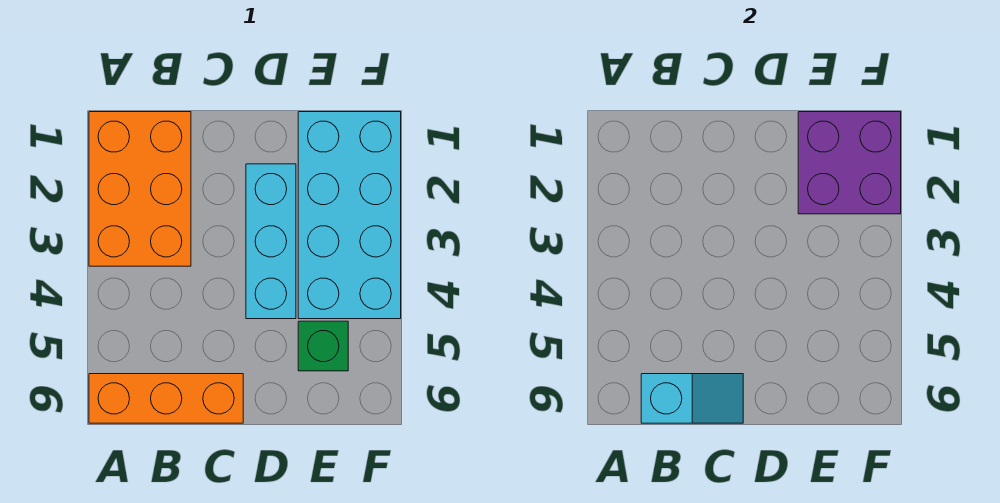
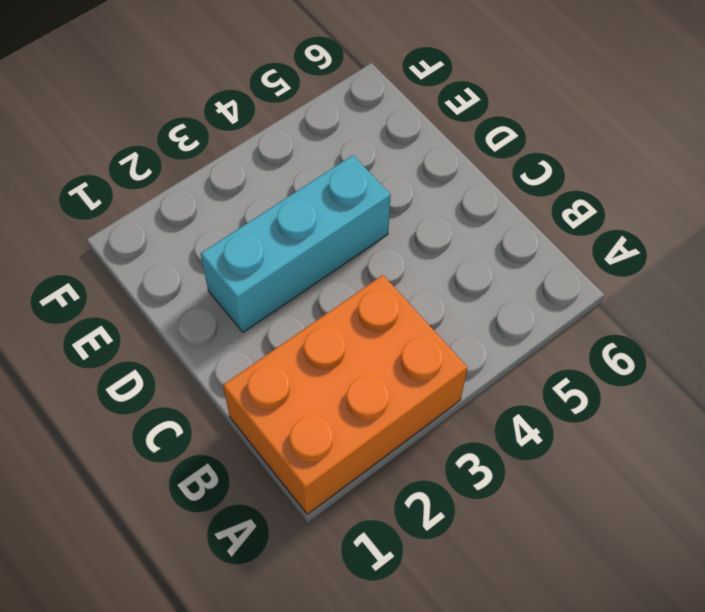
none -> orange brick A6:C6 level 1
none -> cyan brick E1:F4 level 1

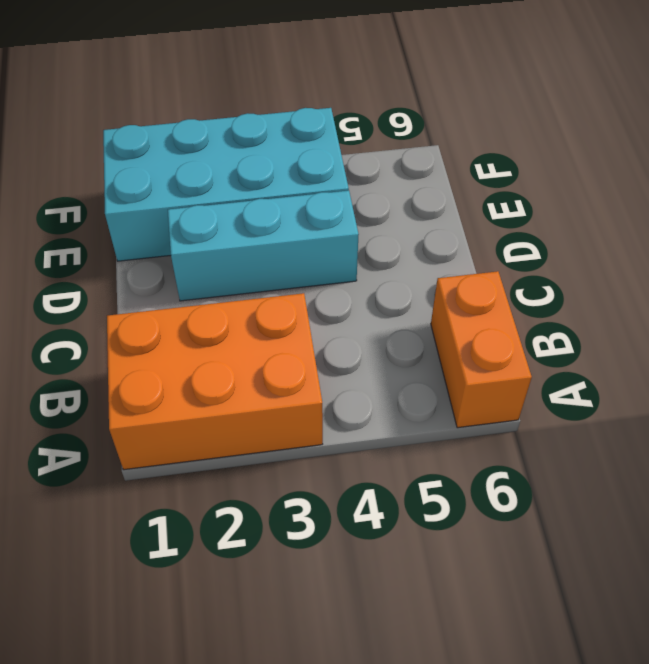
orange brick A6:B6 level 1 -> orange brick A6:C6 level 1
none -> green brick E5 level 1
none -> cyan slope B6:C6 level 2 top B

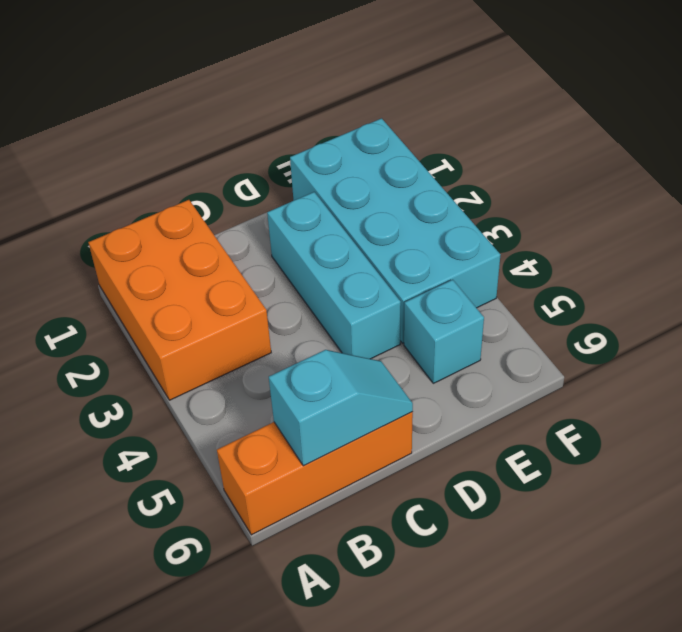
cyan brick E5 level 1 -> green brick E5 level 1
none -> purple brick E1:F2 level 2

